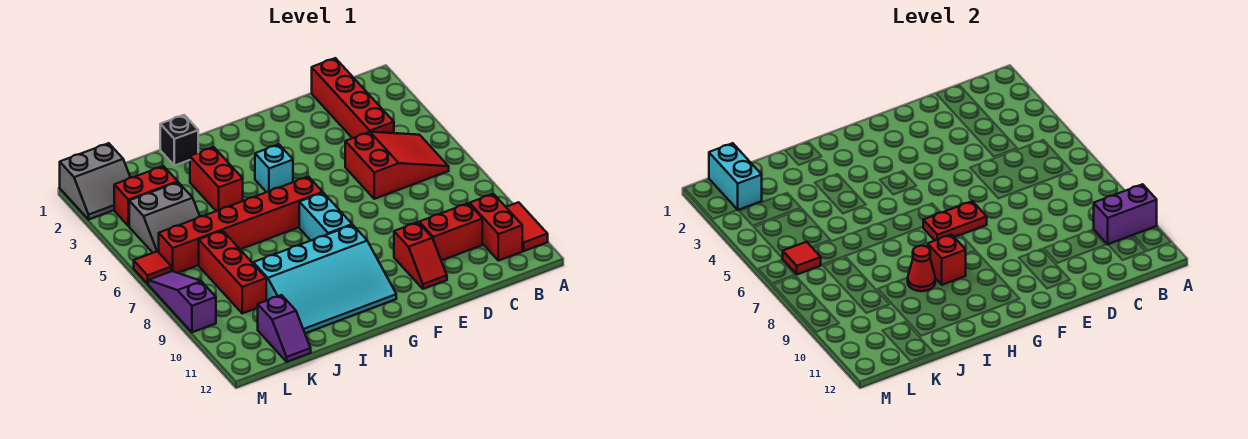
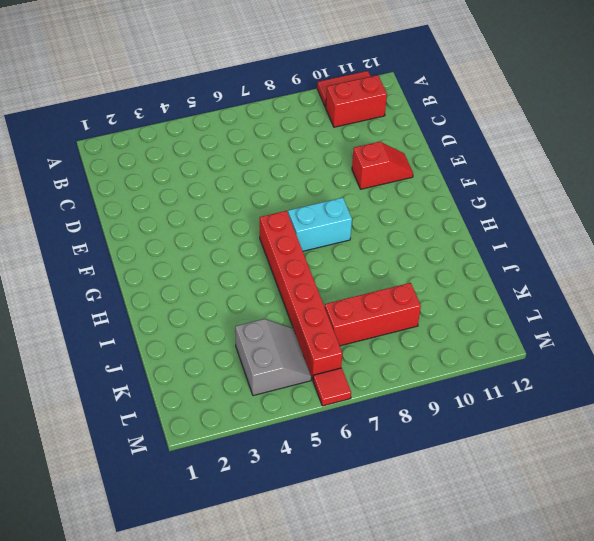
none -> red slope B5:D6 level 1 top D
none -> red brick C1:C4 level 1
none -> red brick C10:D10 level 1

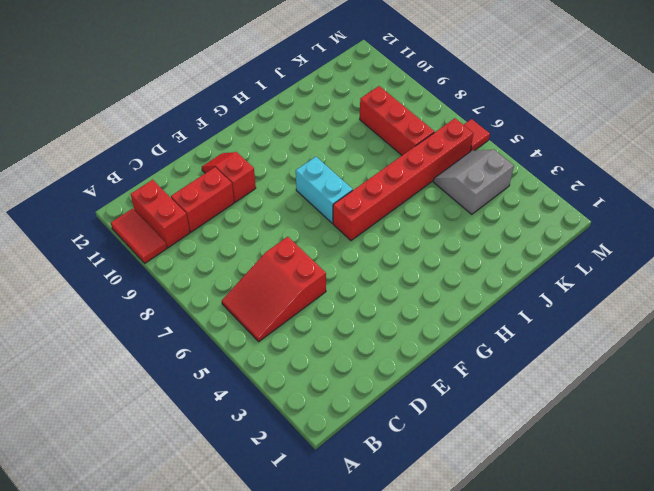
none -> red brick C1:C4 level 1
none -> cyan brick G4 level 1
none -> cyan slope G9:J11 level 1 top 9

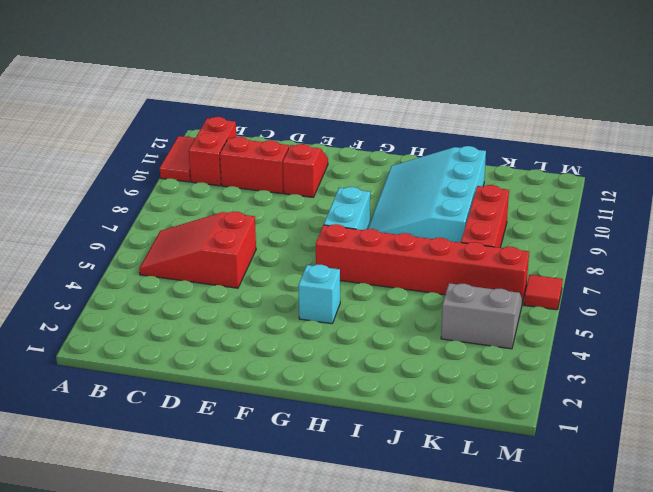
cyan slope H8:J11 level 1 top J -> cyan slope G9:J11 level 1 top 9
none -> red brick C1:C4 level 1
none -> black brick I1 level 1
none -> red brick I3:I4 level 1

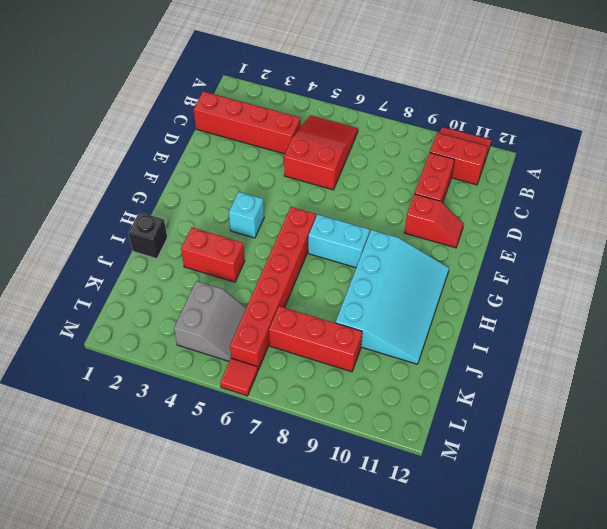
none -> red brick K3:L3 level 1
none -> purple slope K11:K12 level 1 top 11
none -> grey slope L1:M2 level 1 top 1

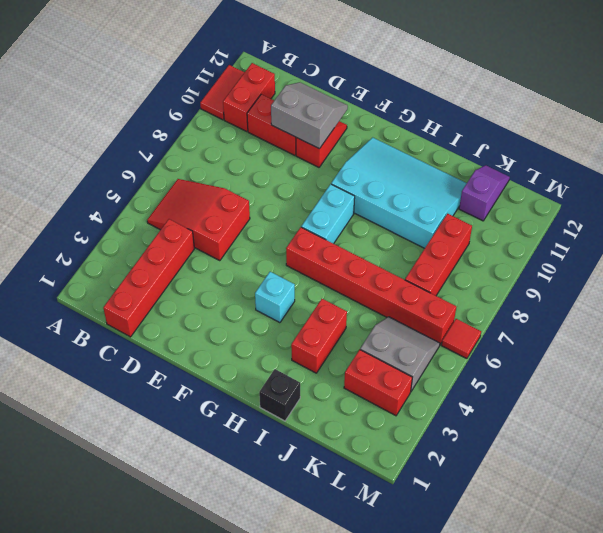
grey slope D10:E11 level 2 top 10 -> grey slope L1:M2 level 1 top 1
none -> purple slope M7:M9 level 1 top 9
none -> purple brick A10:B10 level 2
none -> red plate F7:G7 level 2

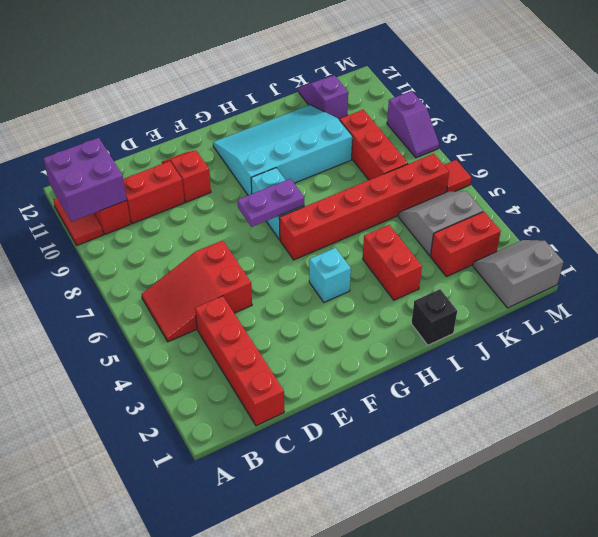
purple brick A10:B11 level 2 -> purple brick A10:B10 level 2
purple plate F7:G7 level 2 -> red plate F7:G7 level 2
purple slope M8:M9 level 1 top 9 -> purple slope M7:M9 level 1 top 9
none -> red brick H9 level 2
none -> red cone I9 level 2
none -> cyan brick L1:L2 level 2

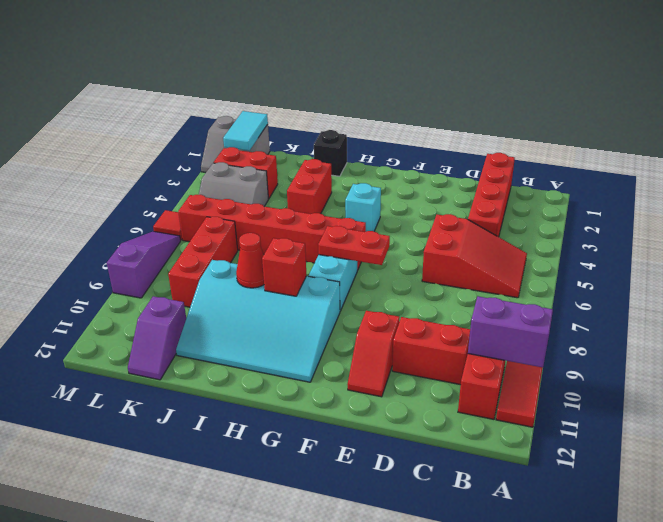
cyan tile L1:L2 level 2 -> cyan brick L1:L2 level 2
none -> red tile L6 level 2

